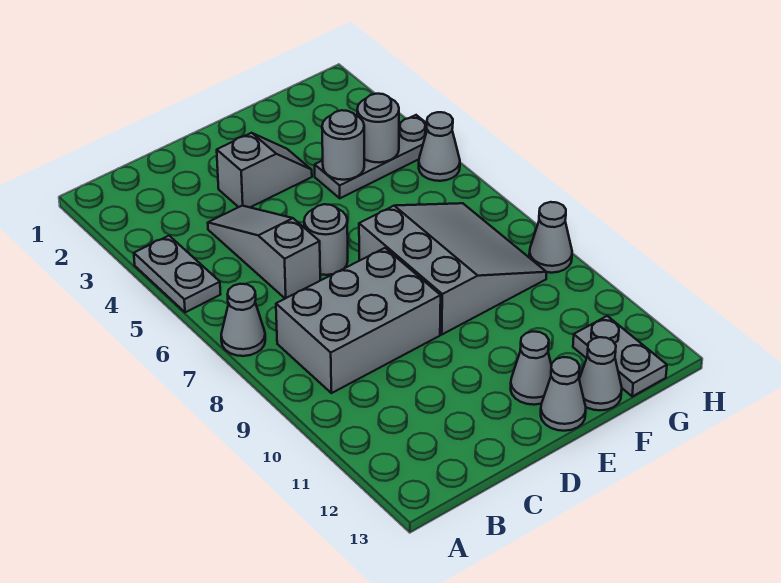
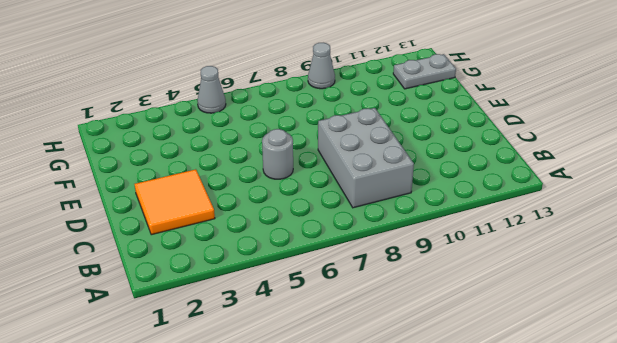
orange tile C2:D3 level 1 -> grey slope D3:E3 level 1 top D
none -> grey plate A4:A5 level 1
none -> grey cone A7 level 1
none -> grey slope C4:C6 level 1 top 6

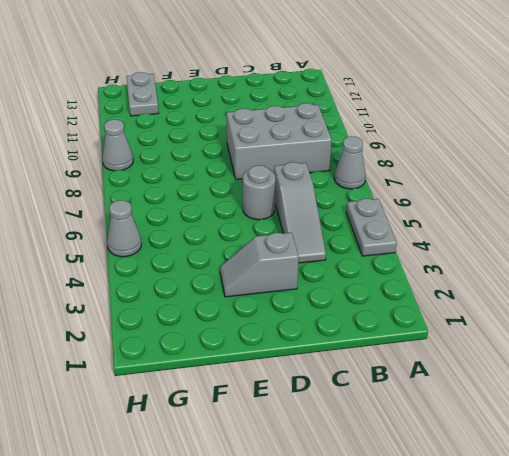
none -> grey slope E7:G9 level 1 top E
none -> grey cone E12 level 1
none -> grey cone E13 level 1

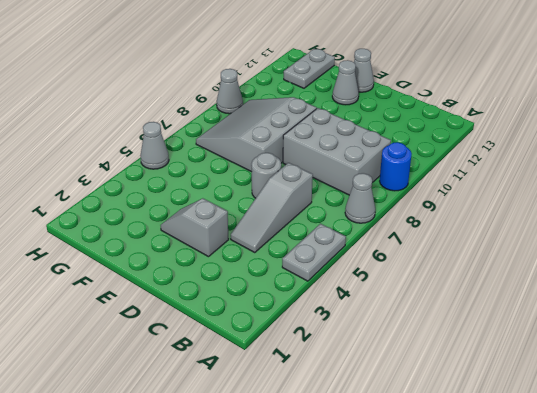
blue round brick A9 level 1 -> none
none -> grey plate F4:H4 level 1
none -> grey cone F13 level 1
none -> grey round brick F4 level 2

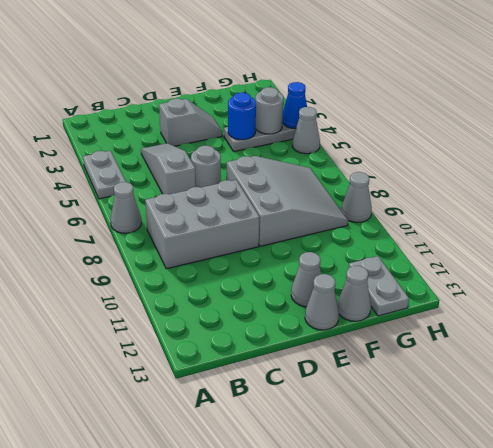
blue round brick F4 level 2 -> grey round brick F4 level 2
blue cone H4 level 2 -> none

